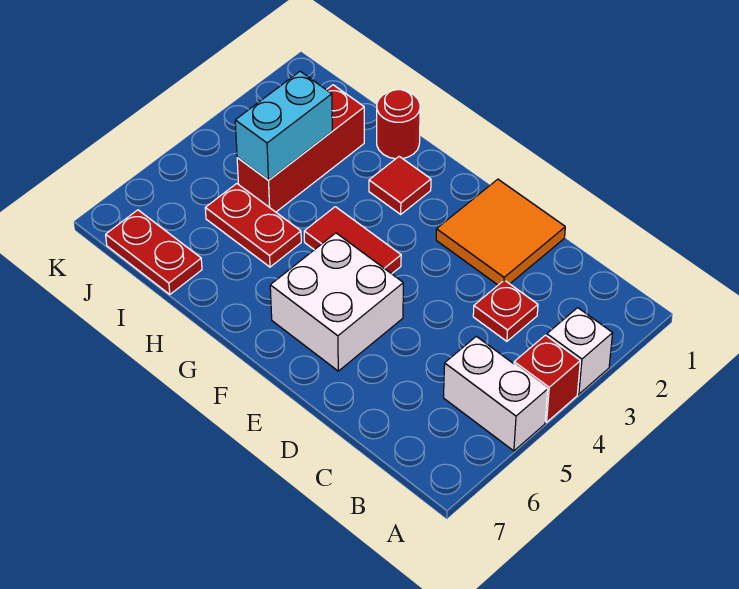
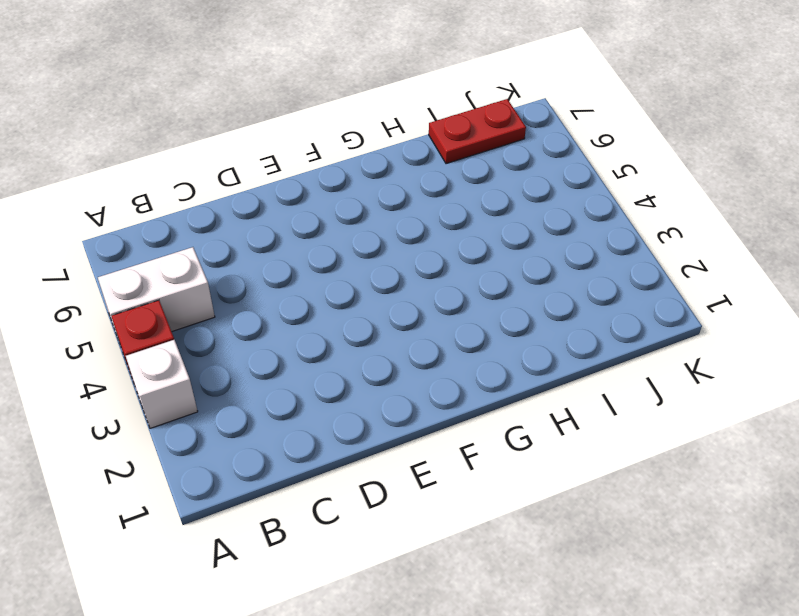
none -> red plate C3 level 1
none -> orange tile D1:E2 level 1
none -> white brick E5:F6 level 1

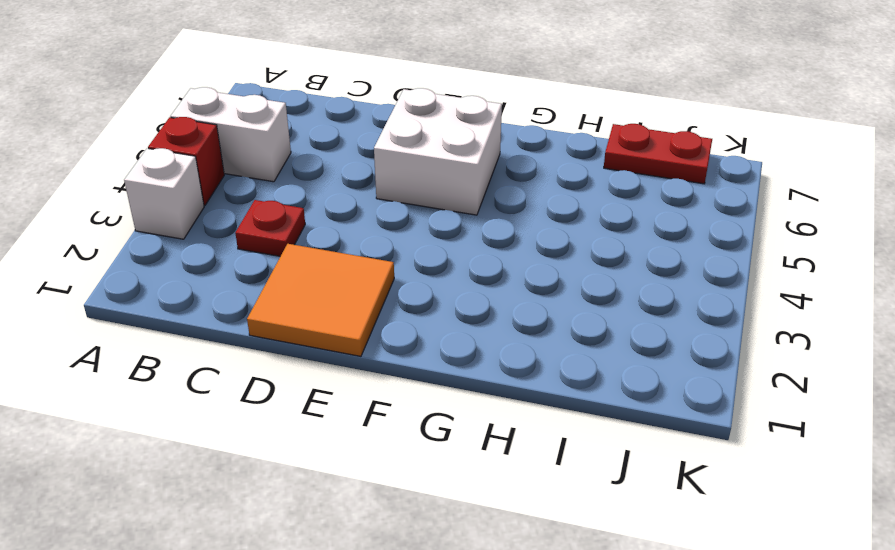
none -> red tile F4:G4 level 1
none -> red tile G2 level 1
none -> red round brick H1 level 1

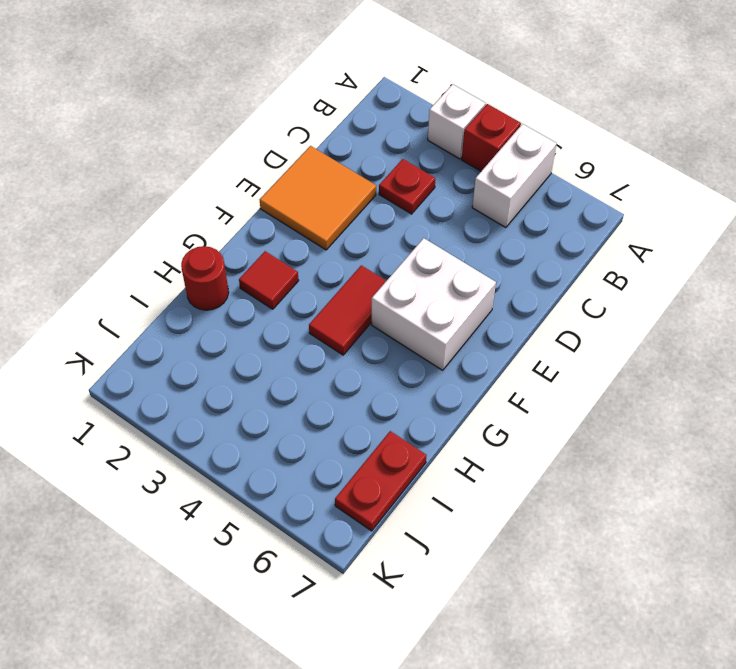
none -> red plate H5:I5 level 1
none -> red brick I2:I4 level 1
none -> cyan brick I3:I4 level 2

